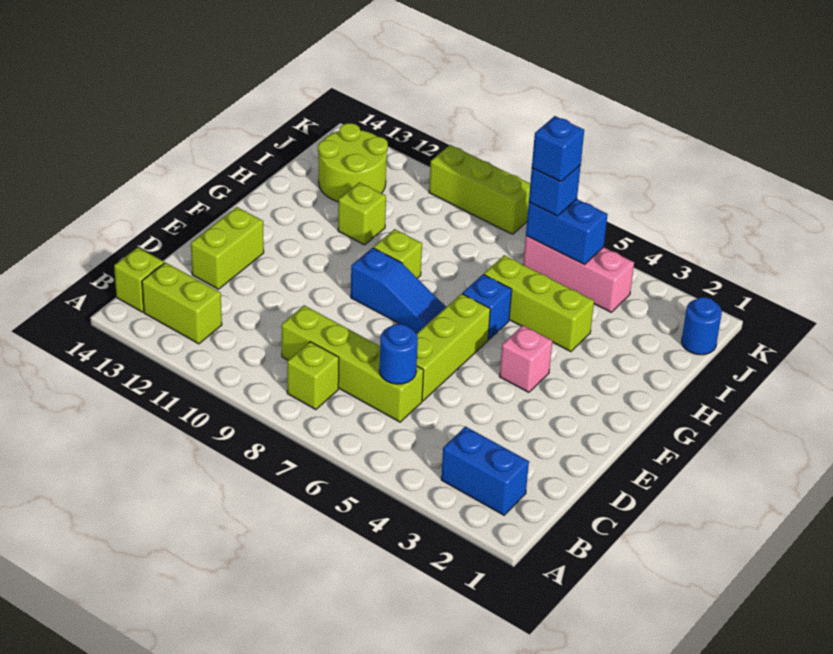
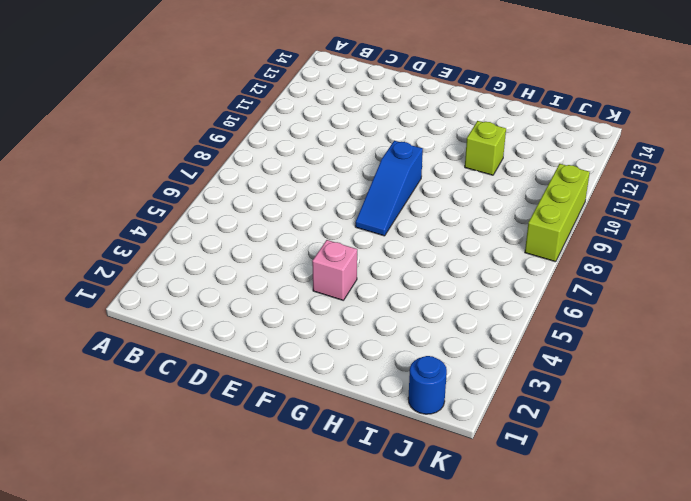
none -> blue brick B2:B3 level 1
none -> lime brick B8 level 1
none -> lime brick B12:B13 level 1

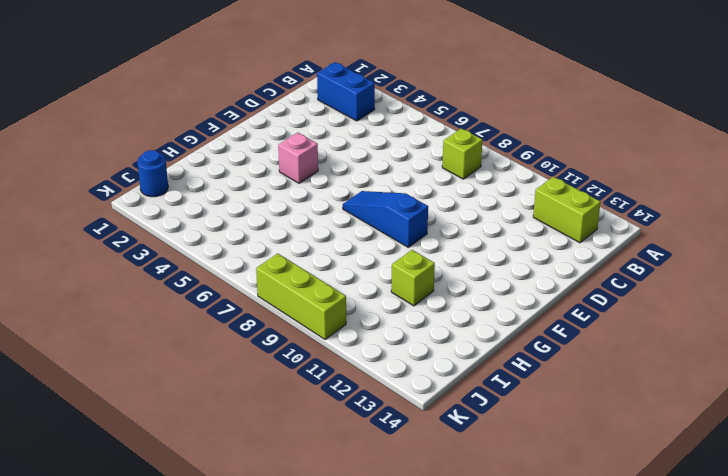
none -> lime brick B14 level 1
none -> lime brick C6:C9 level 1
none -> lime brick D6:F6 level 1

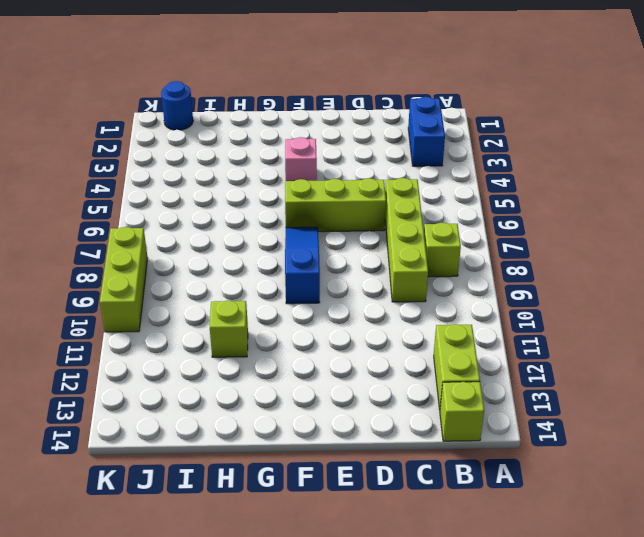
none -> lime brick D13:E13 level 1
none -> blue brick G6 level 1
none -> lime brick G9 level 1

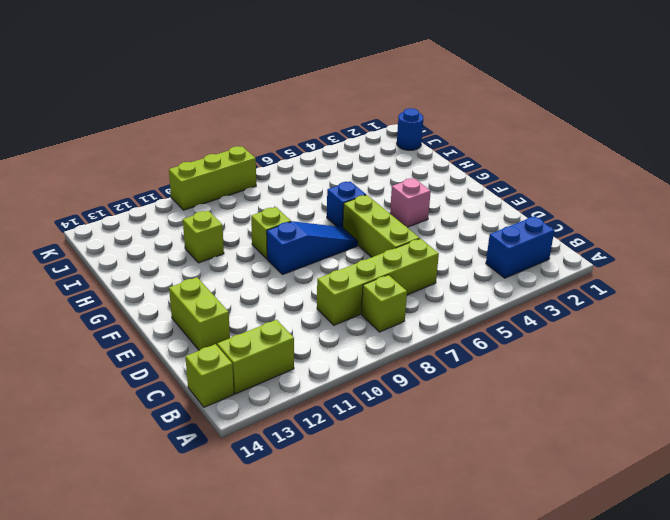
none -> lime brick H4:H6 level 1
none -> lime round brick I12:J13 level 1
none -> pink brick J4:J6 level 1

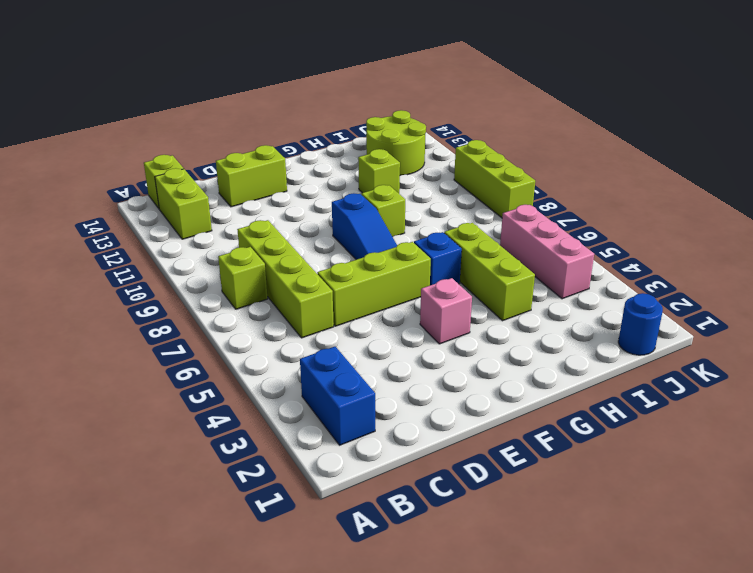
none -> blue round brick C6 level 2
none -> blue brick J5:J6 level 2
none -> blue brick J6 level 3

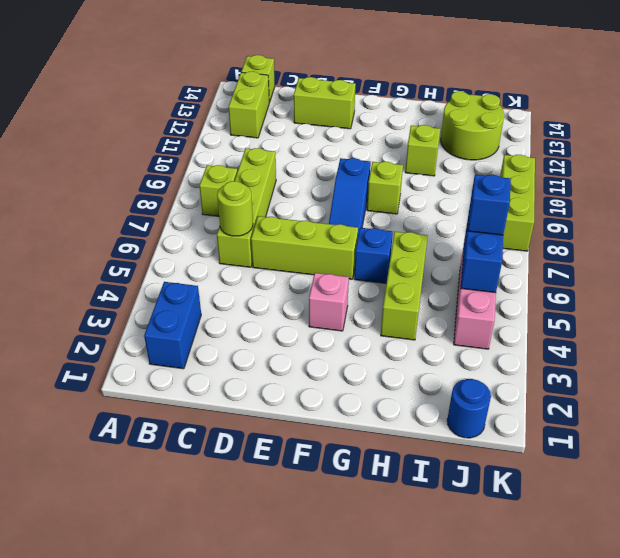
lime round brick C6 level 2 -> blue round brick C6 level 2
none -> blue brick J6 level 4

